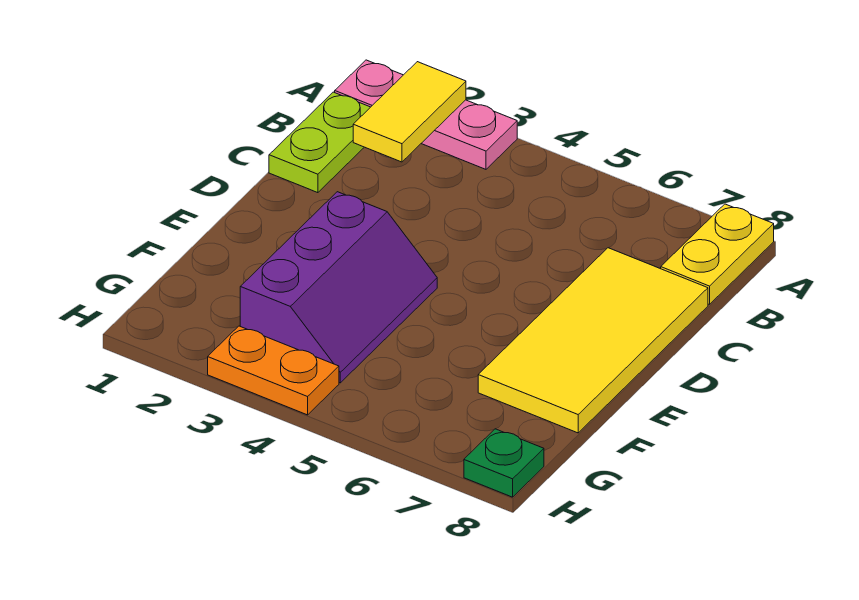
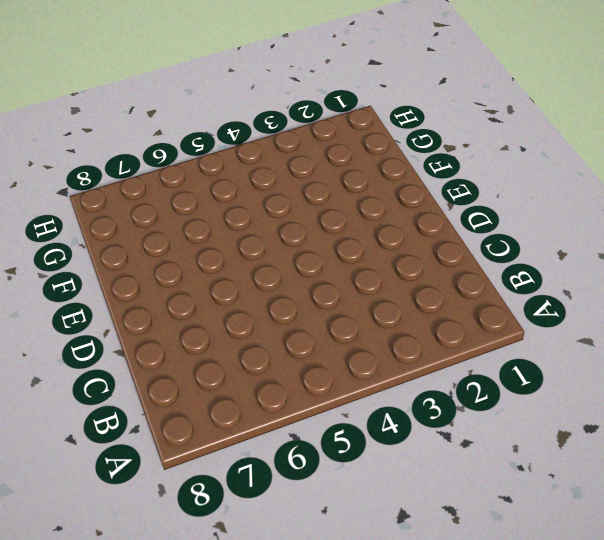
none -> pink plate A1:A3 level 1
none -> yellow plate A8:B8 level 1

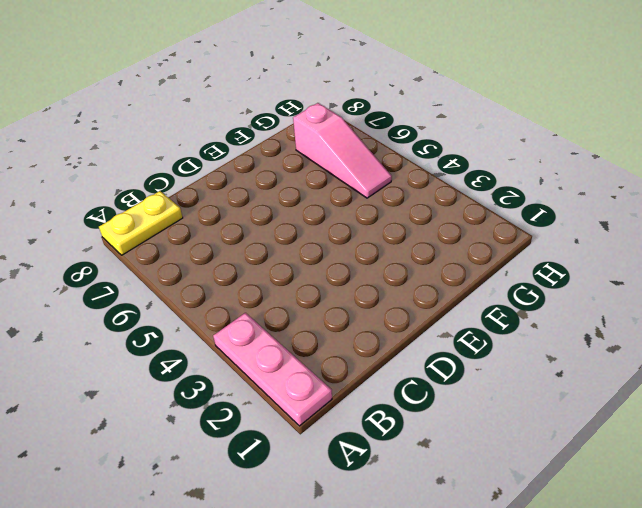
pink slope G5:G7 level 1 top 7 -> none
none -> lime plate B1:C1 level 1
none -> yellow tile C7:F8 level 1

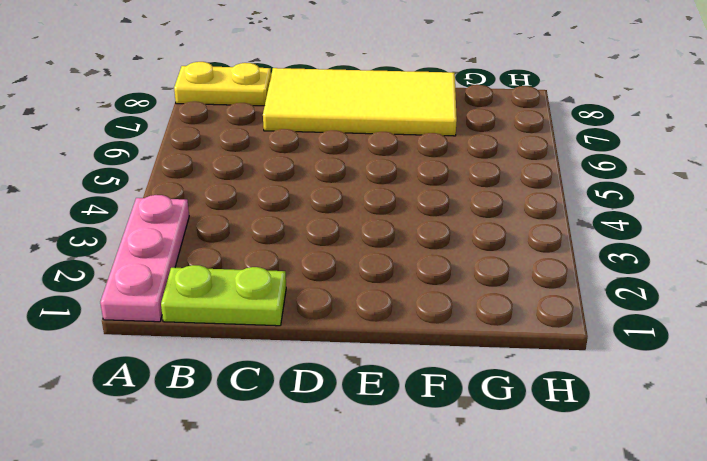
none -> purple slope E3:G4 level 1 top 3
none -> orange plate H3:H4 level 1

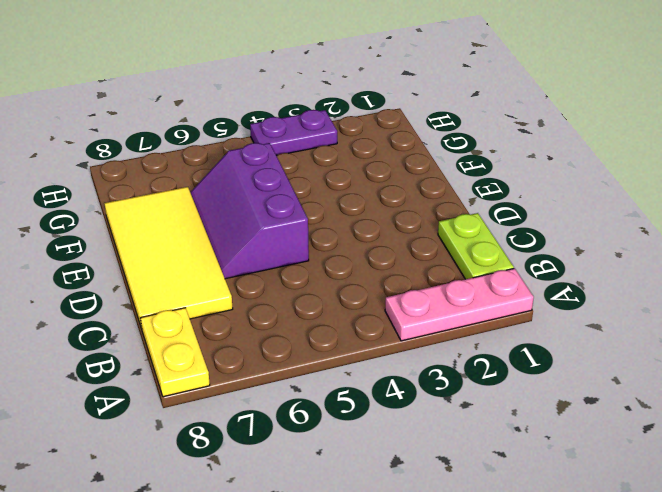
purple slope D5:F6 level 1 top 5 -> purple slope E3:G4 level 1 top 3
purple plate H3:H4 level 1 -> orange plate H3:H4 level 1
none -> green plate H8 level 1
none -> yellow tile A2:B2 level 2

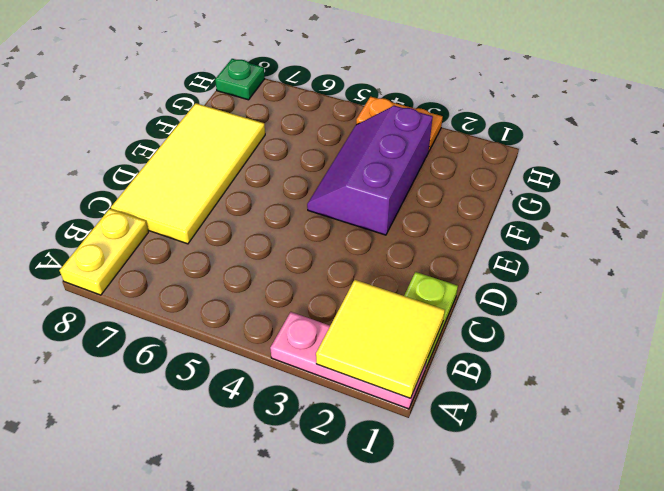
yellow tile A1:B2 level 2 -> yellow tile A2:B2 level 2

